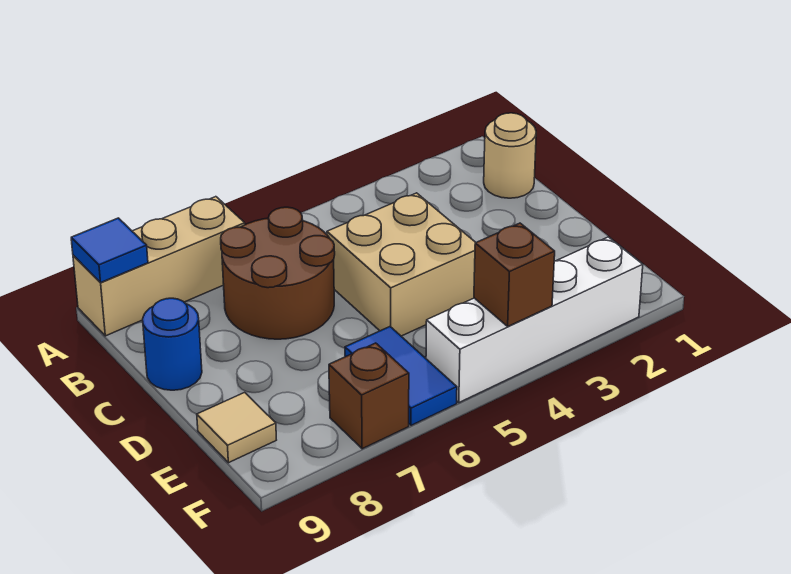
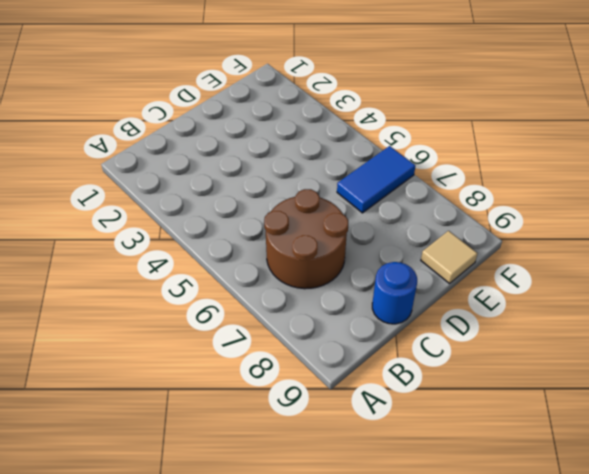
none -> tan brick A7:A9 level 1
none -> tan round brick B1 level 1

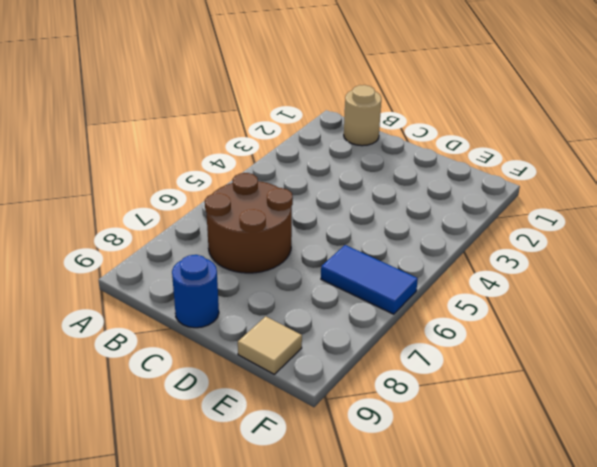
none -> tan brick A7:A9 level 1
none -> tan brick C4:D5 level 1

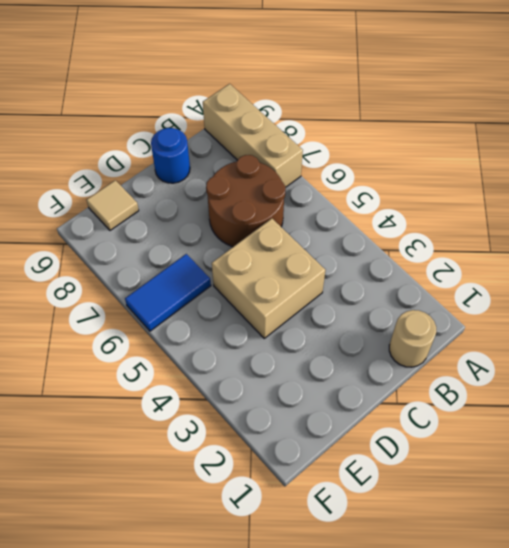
none -> white brick F2:F5 level 1
none -> brown brick F7 level 1

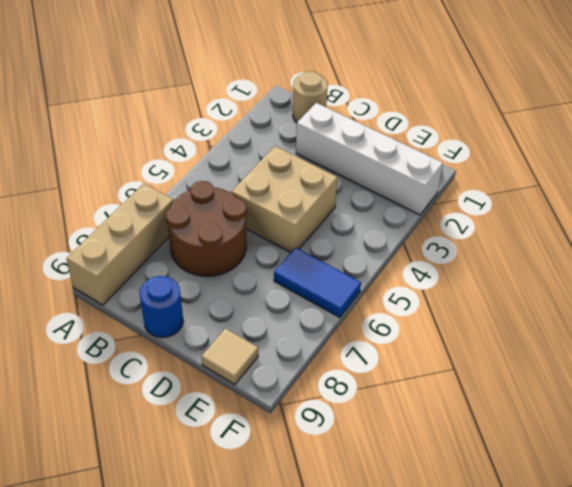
white brick C2:F2 level 1 -> white brick F2:F5 level 1
none -> brown brick F7 level 1
none -> blue tile A9 level 2

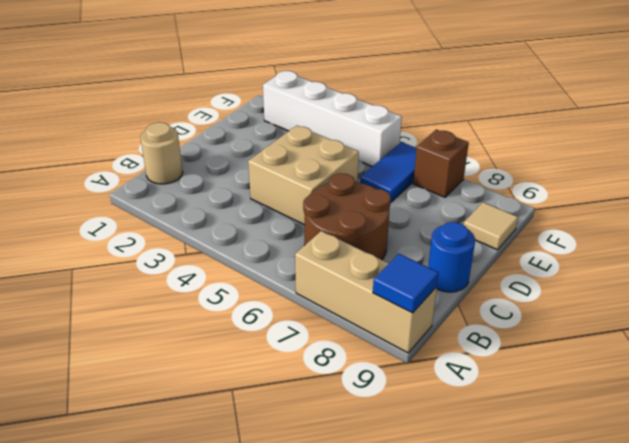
none -> brown brick F4 level 2

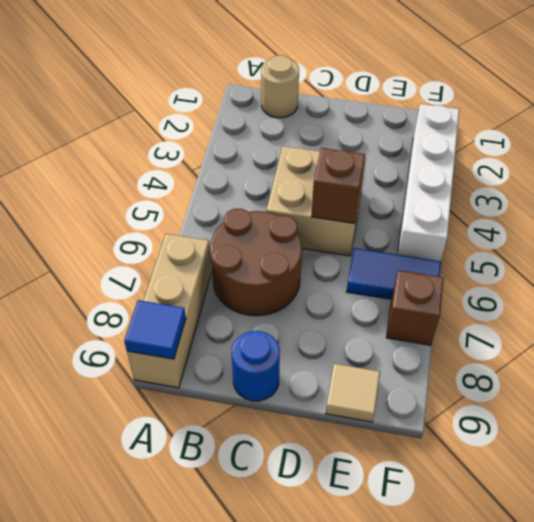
brown brick D5 level 2 -> brown brick F4 level 2

